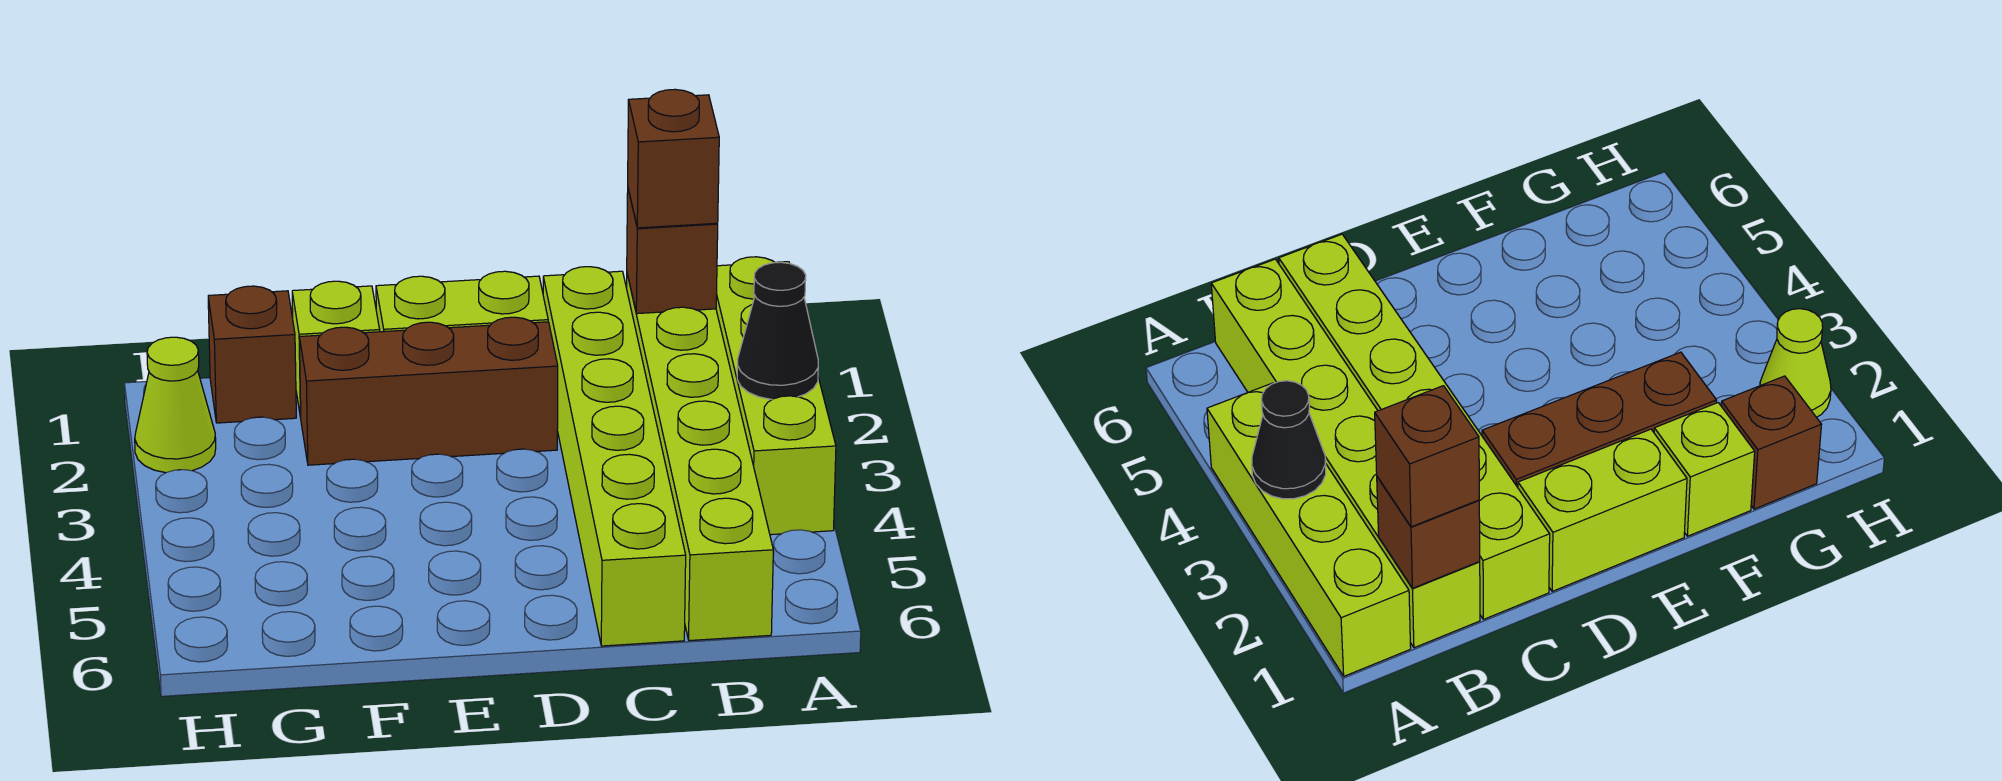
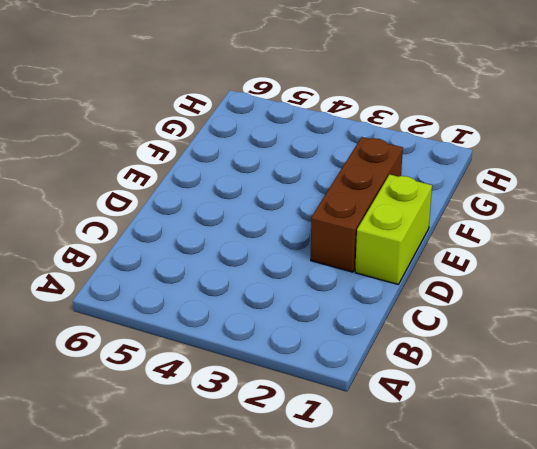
none -> lime brick A1:A4 level 1
none -> lime brick B1:B6 level 1

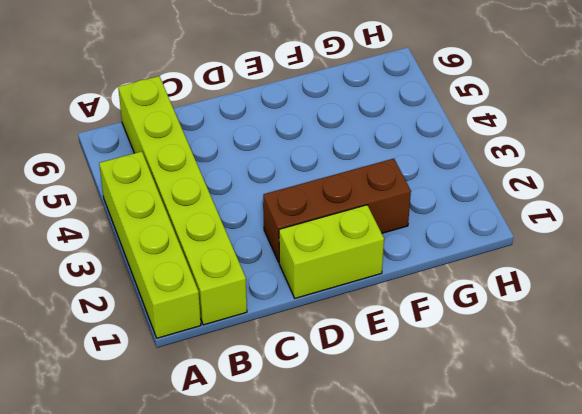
none -> lime brick C1:C6 level 1
none -> lime brick F1 level 1

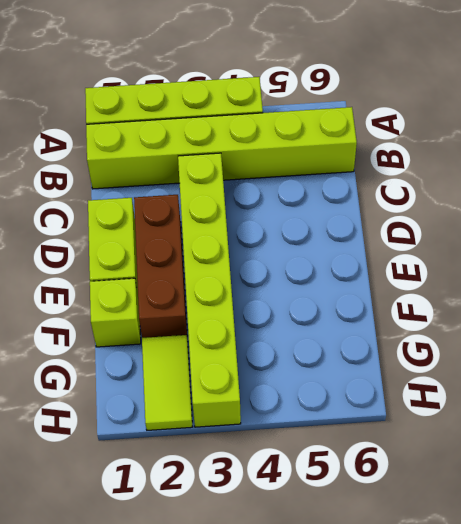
lime brick C3:H3 level 1 -> lime brick C1:C6 level 1
lime tile G2:H2 level 1 -> lime cone H2 level 1
none -> brown brick G1 level 1
none -> black cone A3 level 2

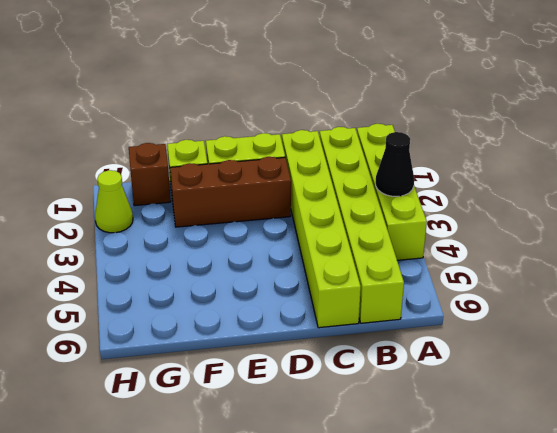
none -> brown brick B1 level 2
none -> brown brick B1 level 3

